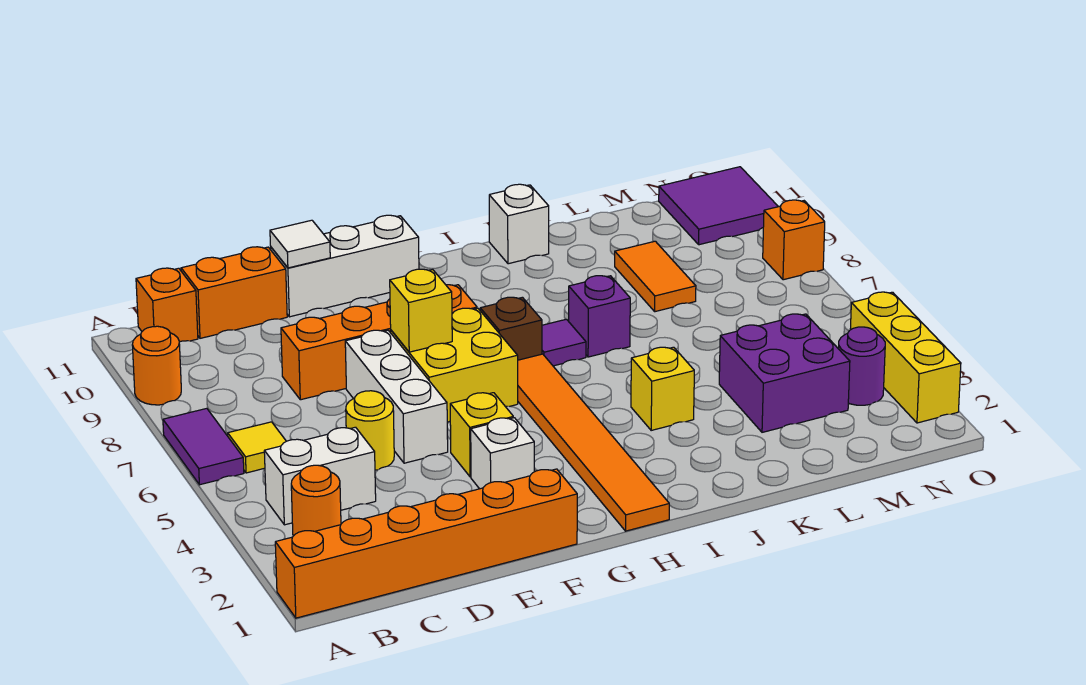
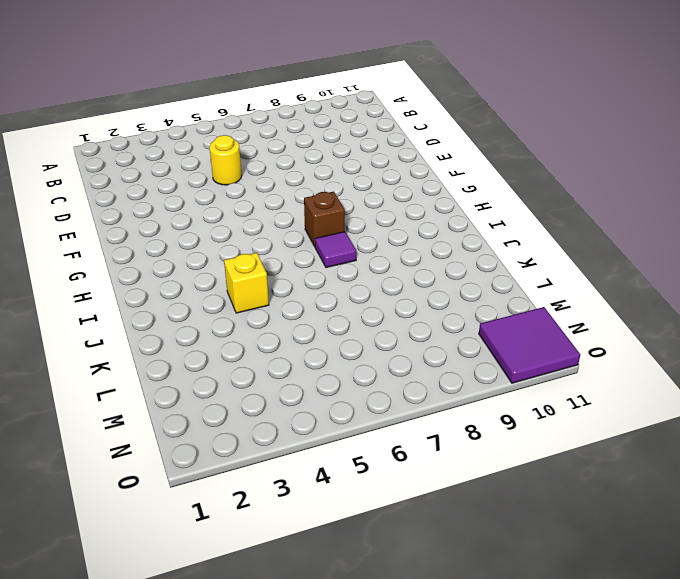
none -> orange brick A1:F1 level 1
none -> purple tile A6:A7 level 1
none -> orange round brick A9 level 1

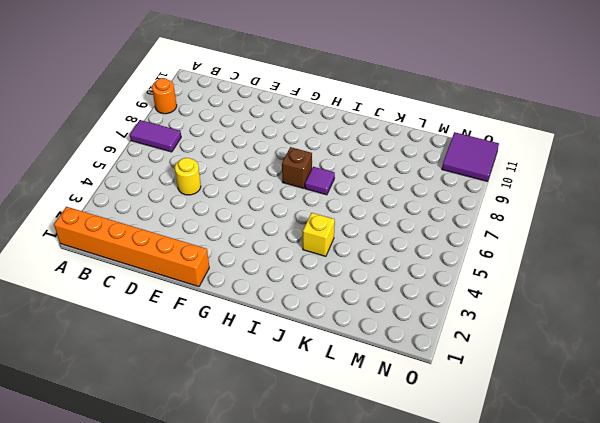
purple tile A7:B7 level 1 -> purple tile A6:A7 level 1
none -> orange round brick B3 level 1
none -> white brick B4:C4 level 1
none -> yellow tile B6 level 1

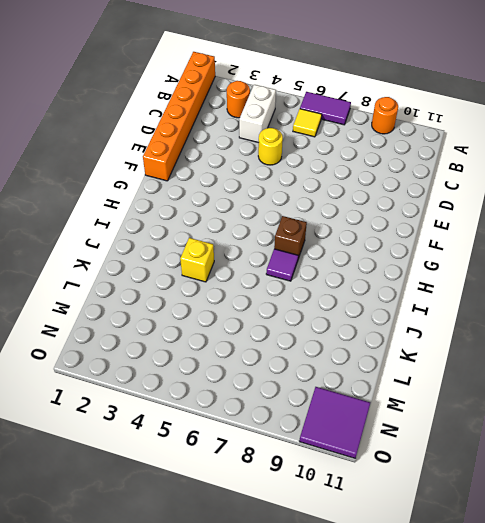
none -> orange brick B11 level 1
none -> orange brick C11:D11 level 1
none -> orange brick D8:G8 level 1

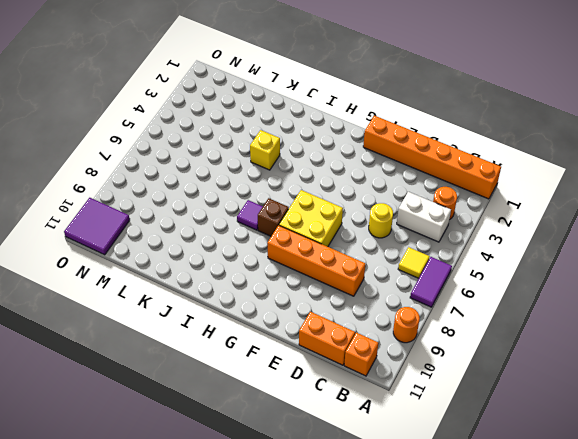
none -> white brick E5:E7 level 1
none -> white brick E11:G11 level 1
none -> white brick F3 level 1

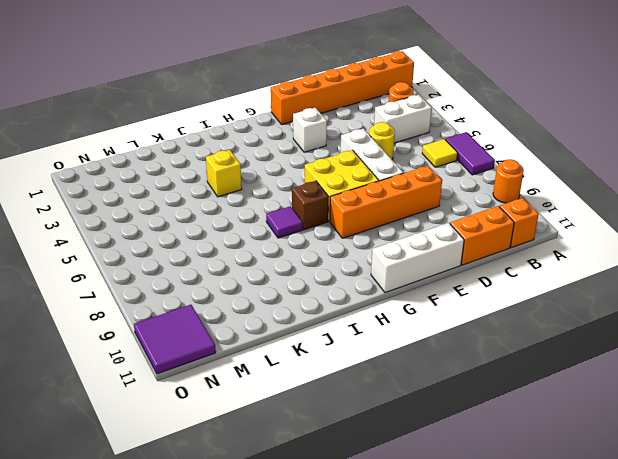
none -> yellow brick F4 level 1
none -> orange tile H1:H6 level 1
none -> purple brick J7 level 1

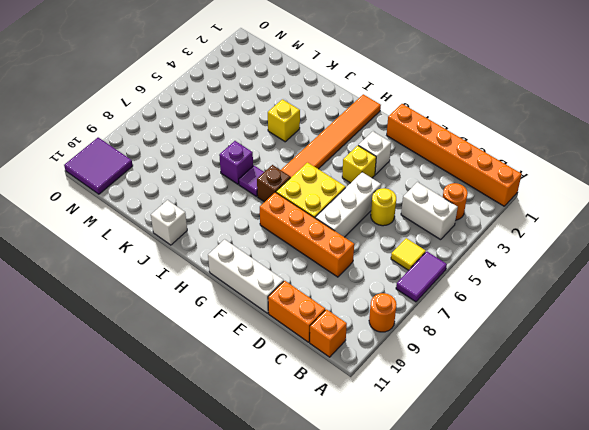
none -> purple brick L3:M4 level 1
none -> orange tile L8:L9 level 1
none -> purple round brick N3 level 1

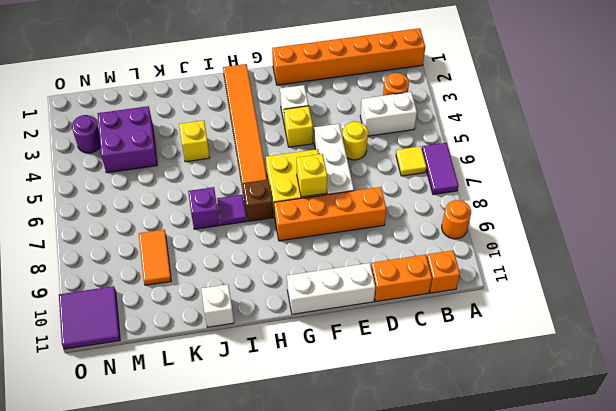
none -> yellow brick O2:O4 level 1
none -> orange brick O8 level 1
none -> white tile E11 level 2

